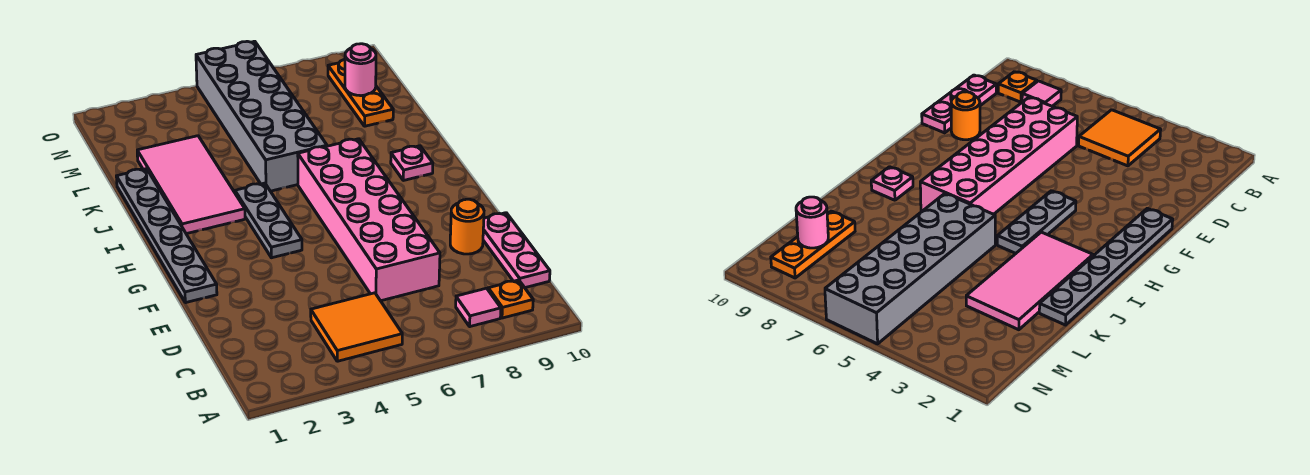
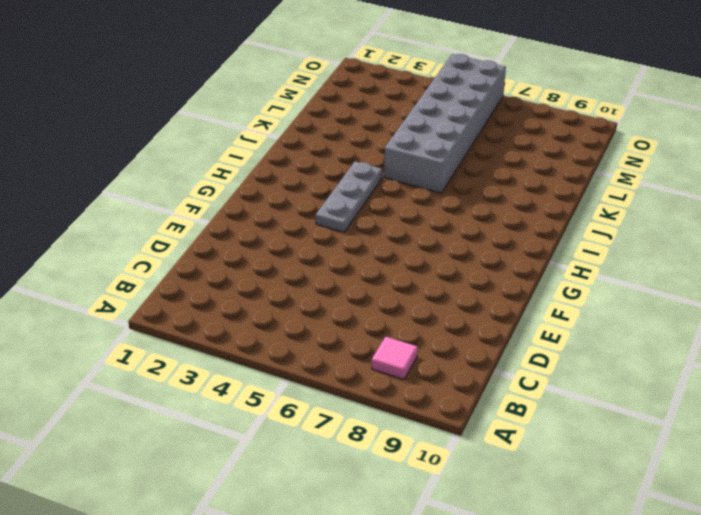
none -> orange tile B4:C5 level 1
none -> orange plate B9 level 1
none -> pink plate C10:E10 level 1

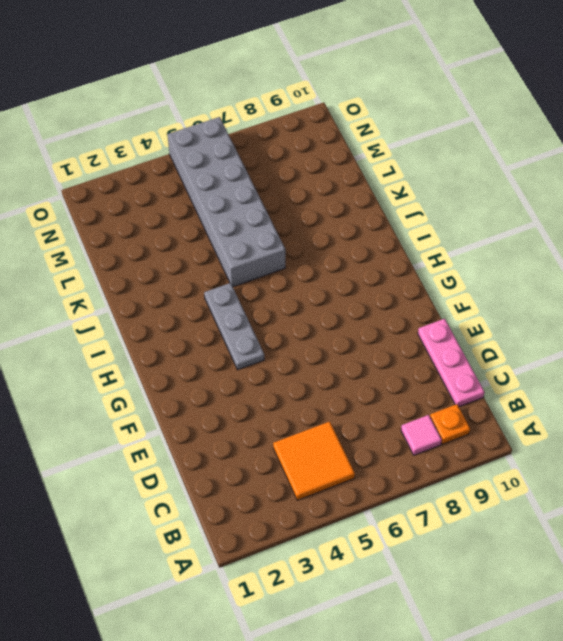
none -> pink brick D6:I7 level 1
none -> orange round brick E9 level 1
none -> grey plate F1:K1 level 1

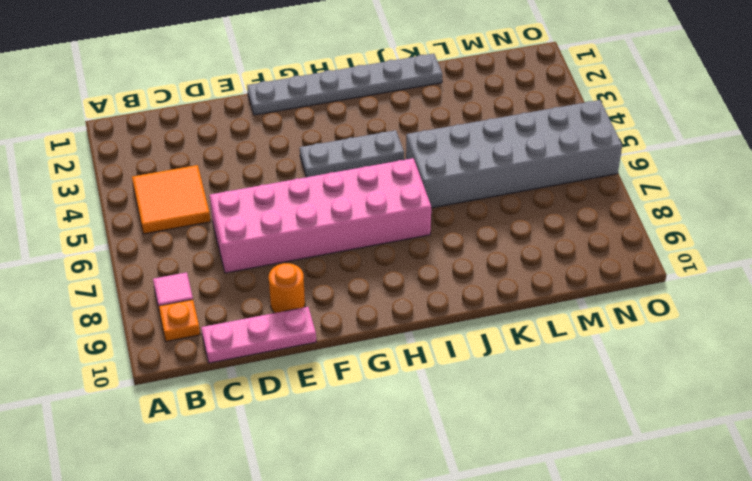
none -> pink tile I2:L3 level 1
none -> pink plate I9 level 1
none -> orange plate L9:N9 level 1

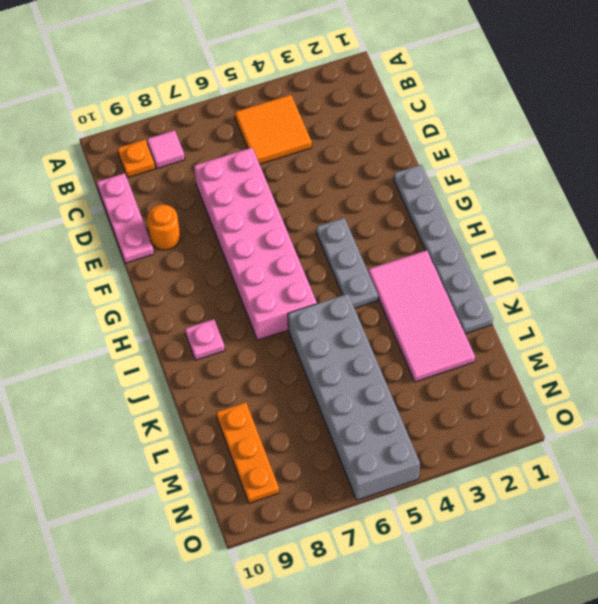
none -> pink round brick M9 level 2

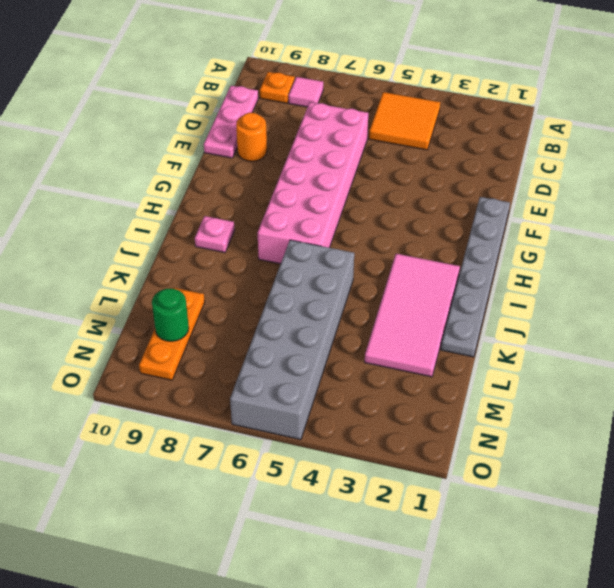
green round brick M9 level 2 -> pink round brick M9 level 2
none -> grey plate G4:I4 level 1

